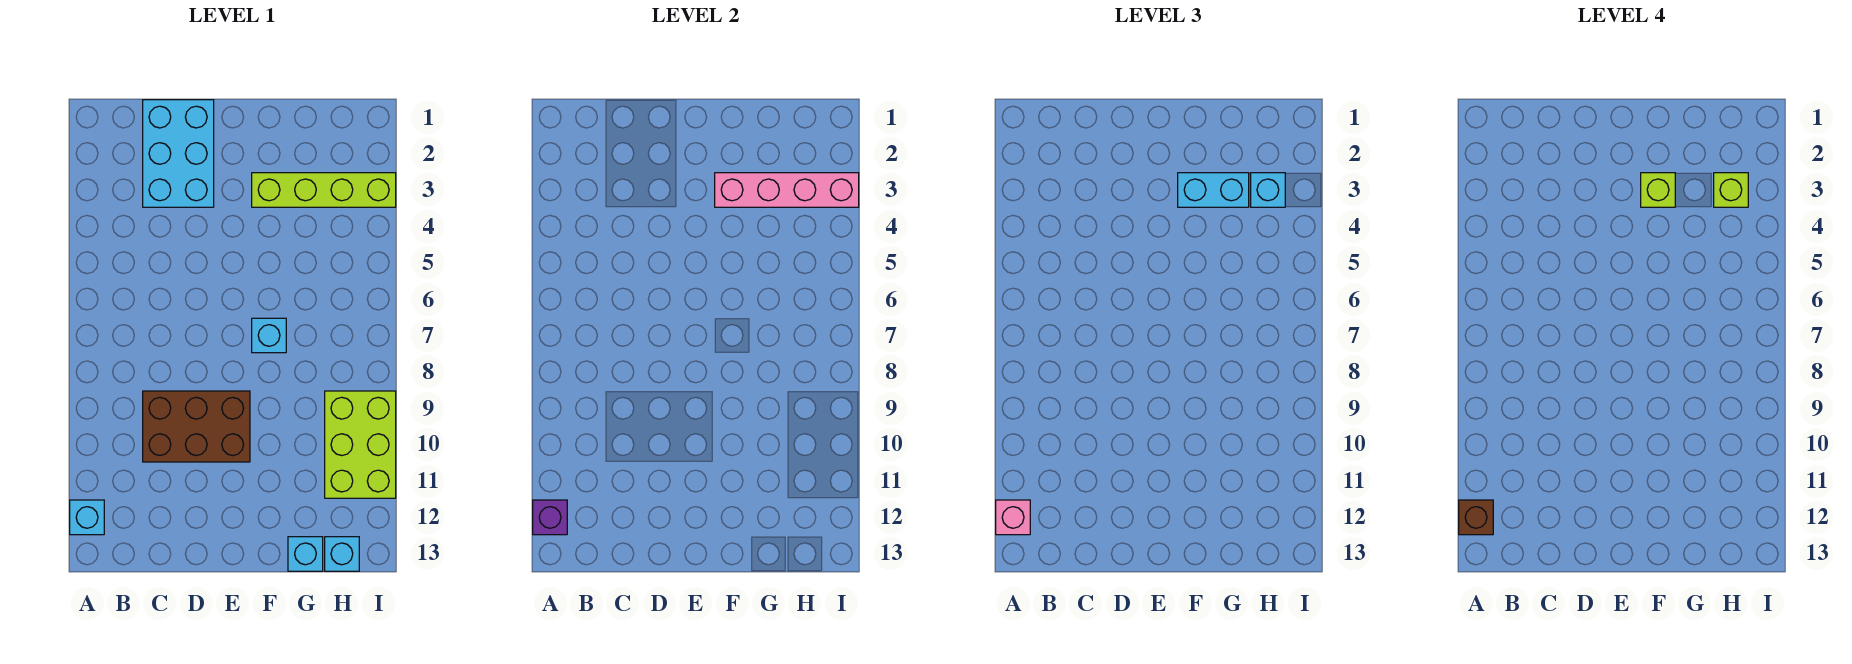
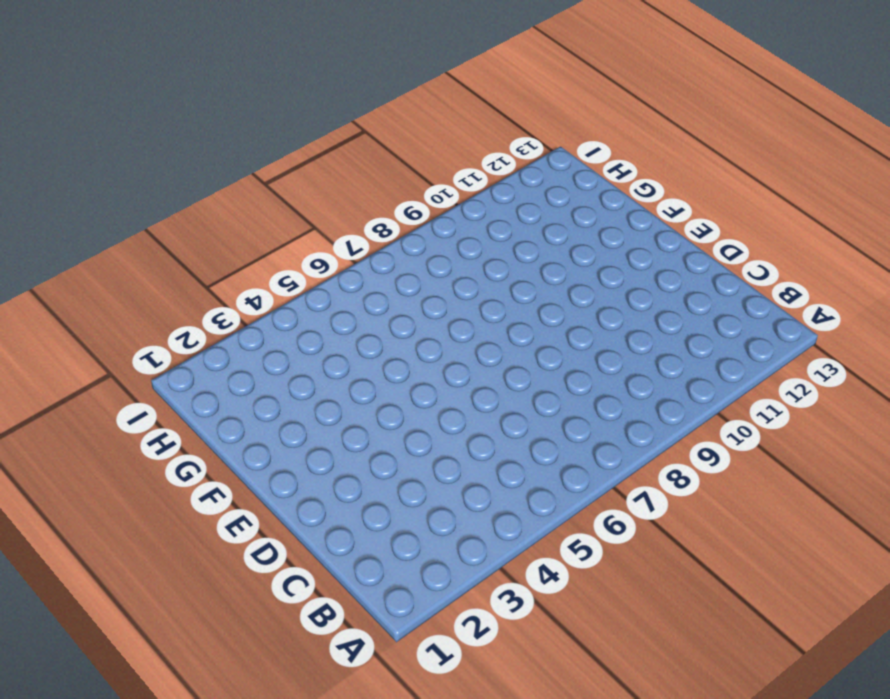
none -> cyan brick A12 level 1
none -> cyan brick C1:D3 level 1
none -> brown brick C9:E10 level 1

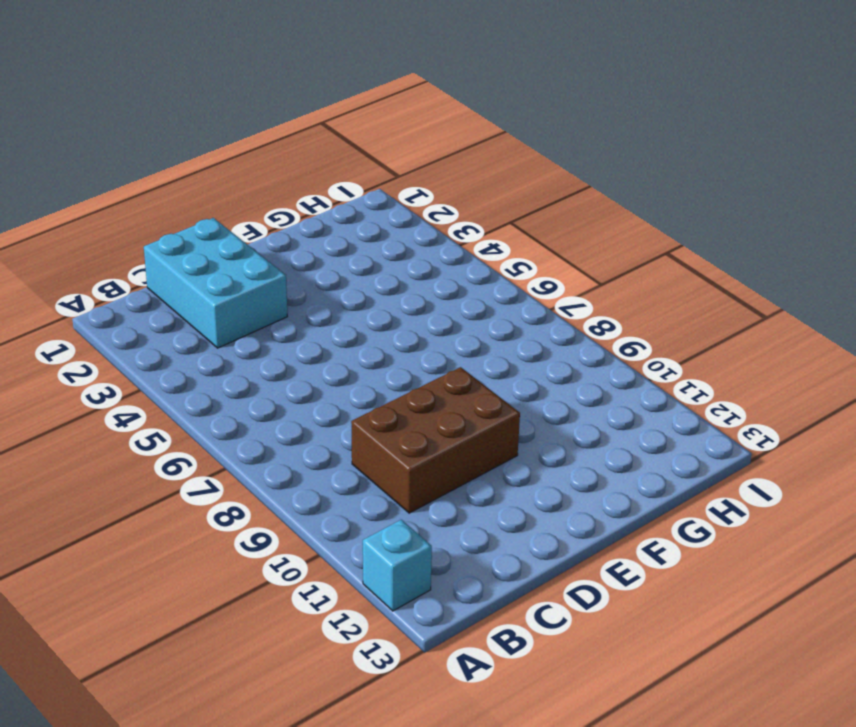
none -> lime brick F3:I3 level 1
none -> cyan brick F7 level 1
none -> cyan brick G13 level 1

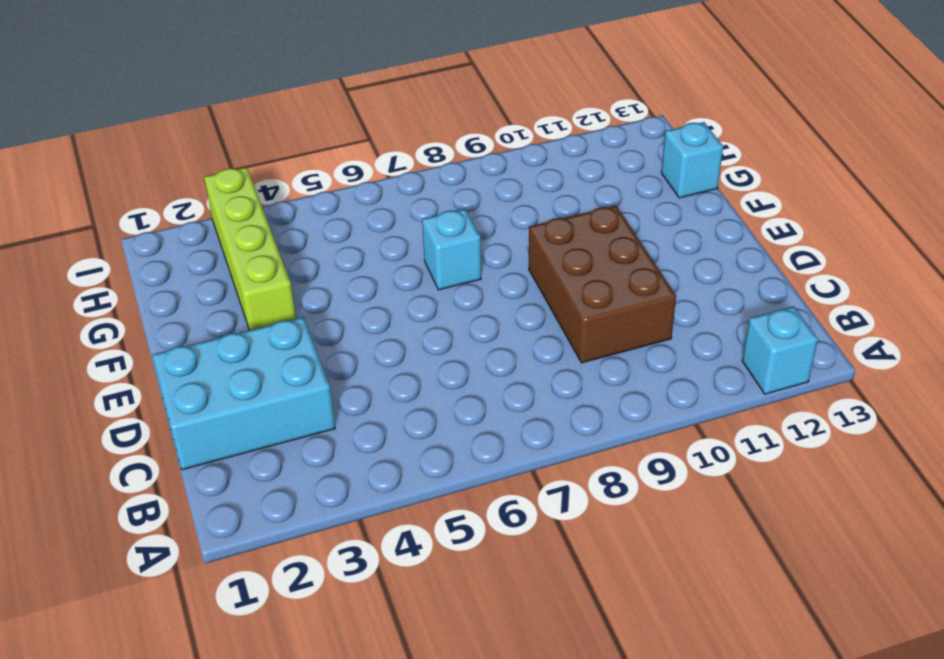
none -> lime brick H9:I11 level 1
none -> cyan brick H13 level 1
none -> purple brick A12 level 2

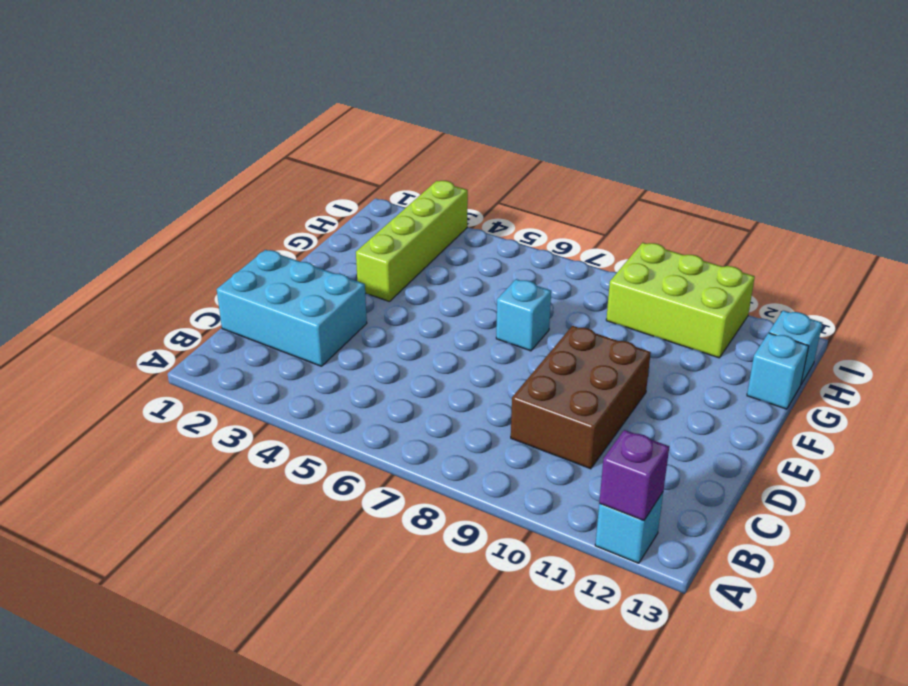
none -> pink brick F3:I3 level 2
none -> pink brick A12 level 3
none -> cyan brick F3:G3 level 3

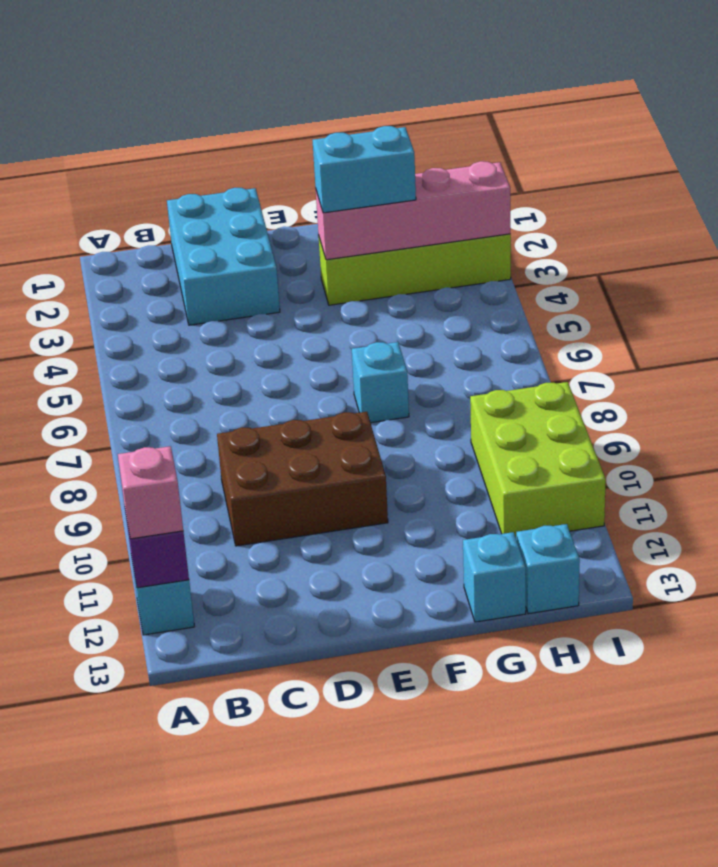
none -> cyan brick H3 level 3
none -> brown brick A12 level 4
none -> lime brick F3 level 4

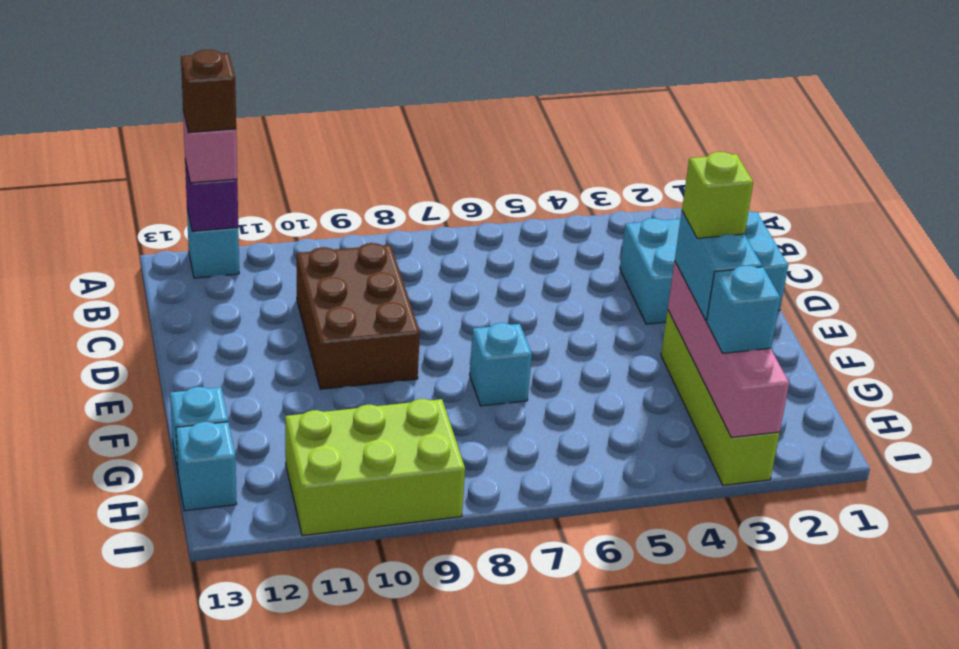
none -> lime brick H3 level 4

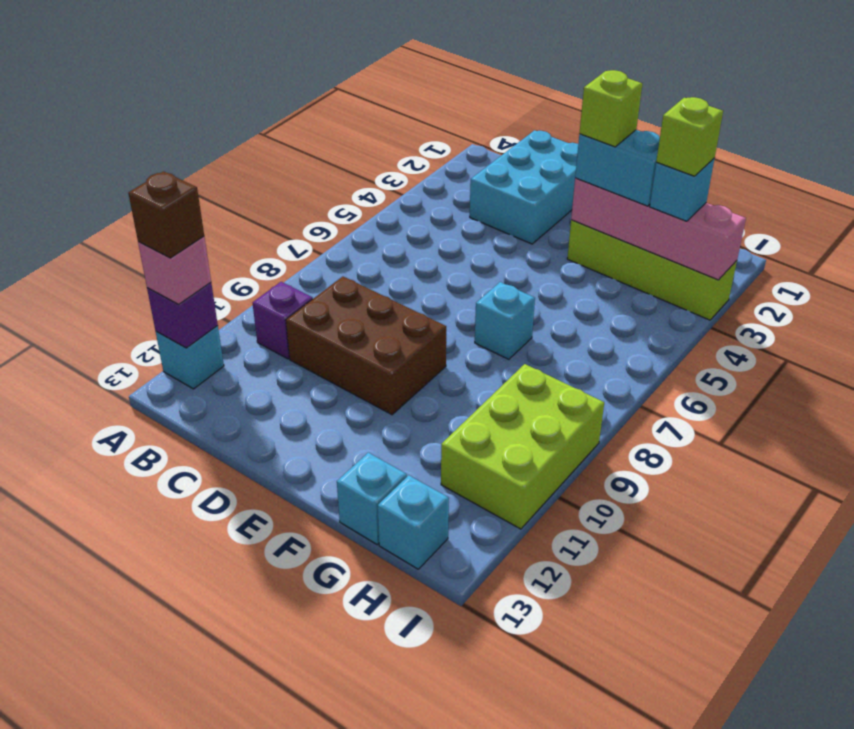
purple brick B10 level 1 -> none

